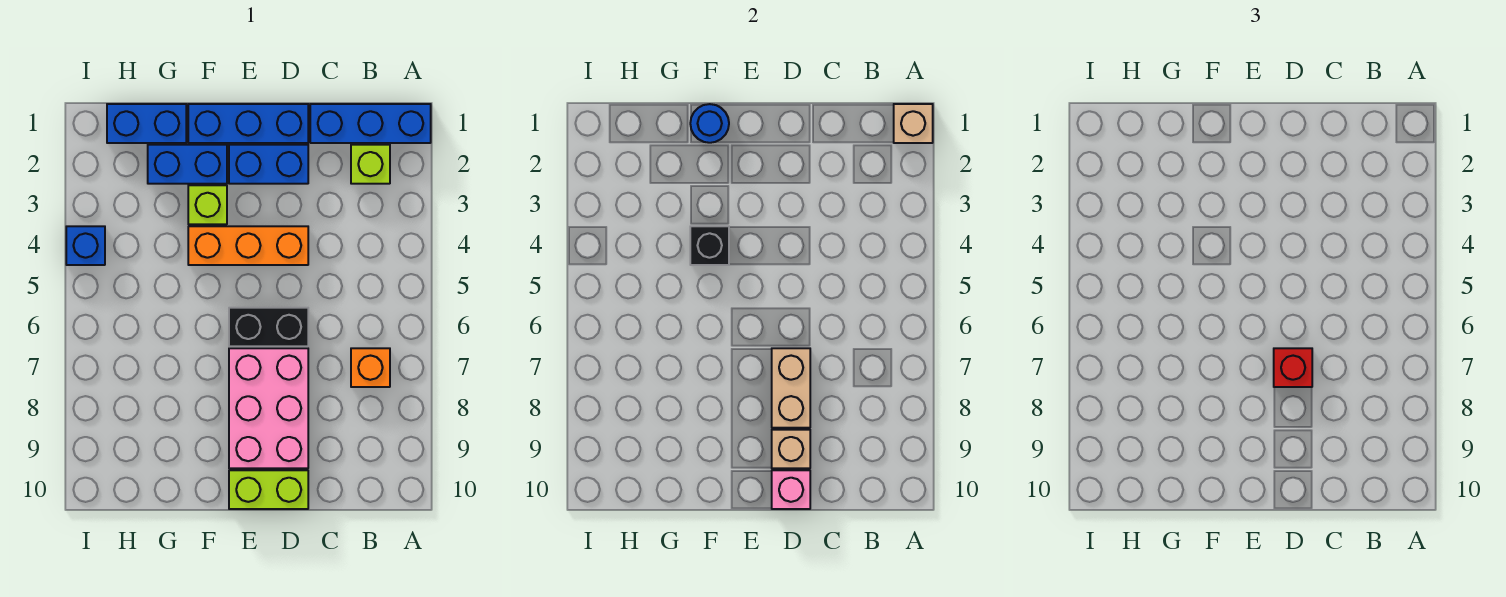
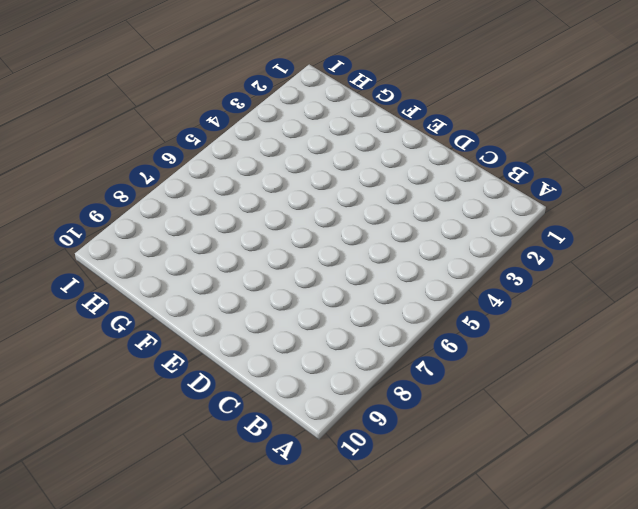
none -> blue brick A1:C1 level 1
none -> lime brick B2 level 1
none -> orange brick B7 level 1

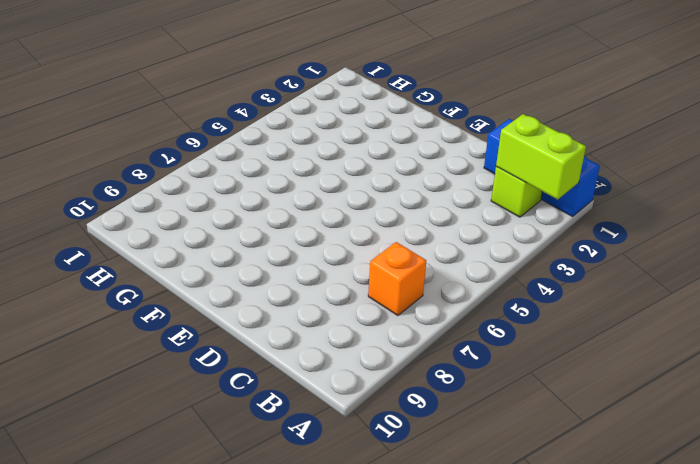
lime brick A2:B2 level 2 -> lime brick D10:E10 level 1
none -> blue brick D1:F1 level 1
none -> blue brick D2:E2 level 1
none -> orange brick D4:F4 level 1

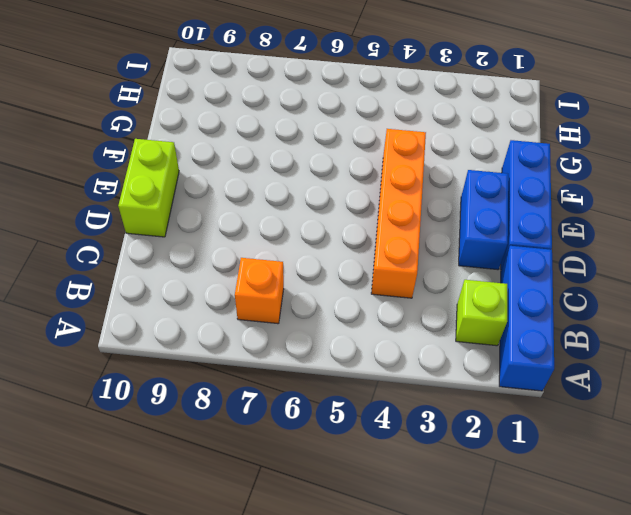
orange brick C4:F4 level 1 -> orange brick D4:F4 level 1
none -> black brick D6:E6 level 1
none -> pink brick D7:E9 level 1
none -> blue brick F2:G2 level 1

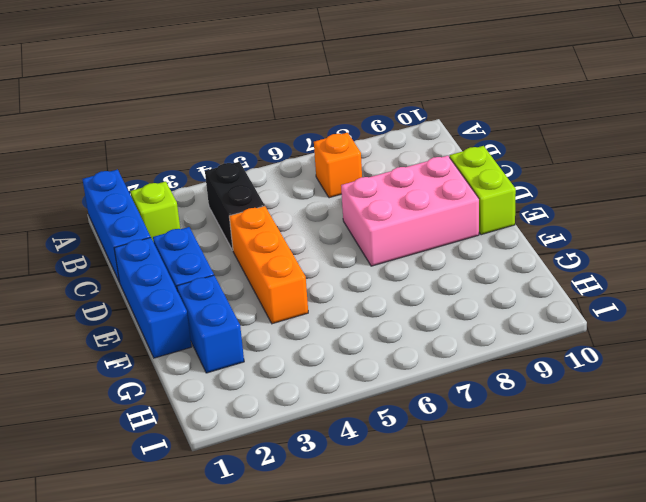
black brick B4:C4 level 1 -> black brick D6:E6 level 1
none -> lime brick F3 level 1
none -> blue brick G1:H1 level 1
none -> blue brick I4 level 1

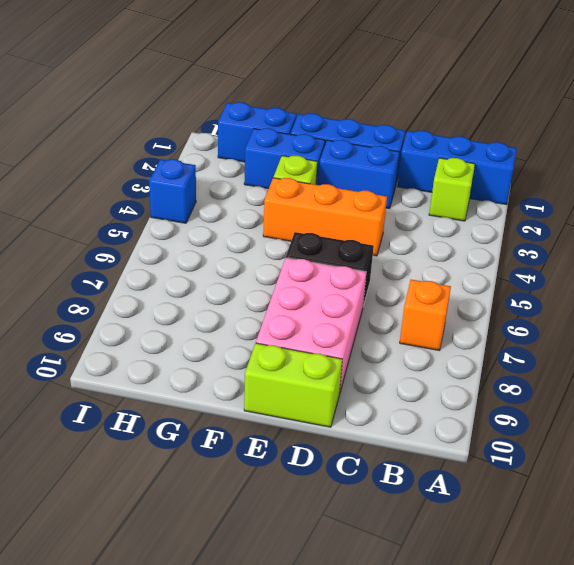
none -> tan brick A1 level 2
none -> tan brick D7:D8 level 2
none -> tan brick D9 level 2

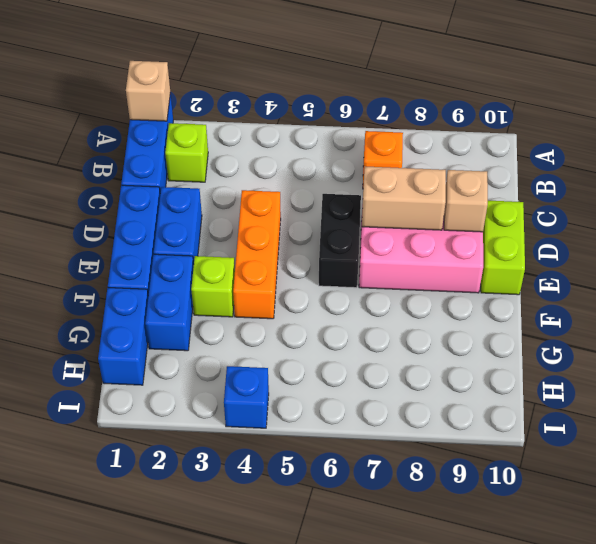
none -> pink brick D10 level 2
none -> blue round brick F1 level 2
none -> black brick F4 level 2

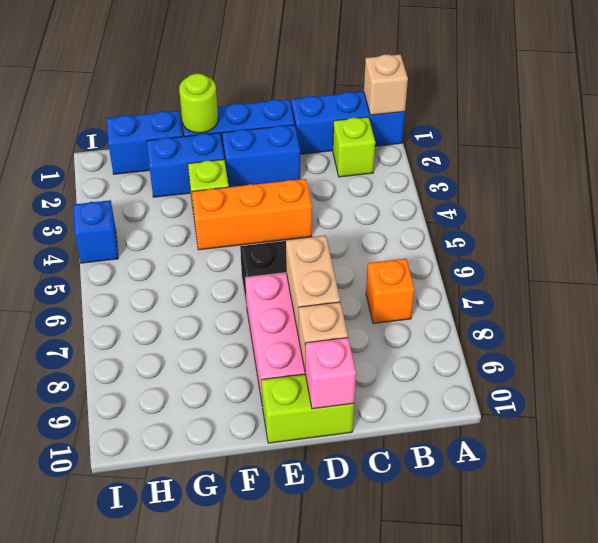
lime round brick F1 level 2 -> blue round brick F1 level 2
none -> black brick F4 level 2
none -> red brick D7 level 3

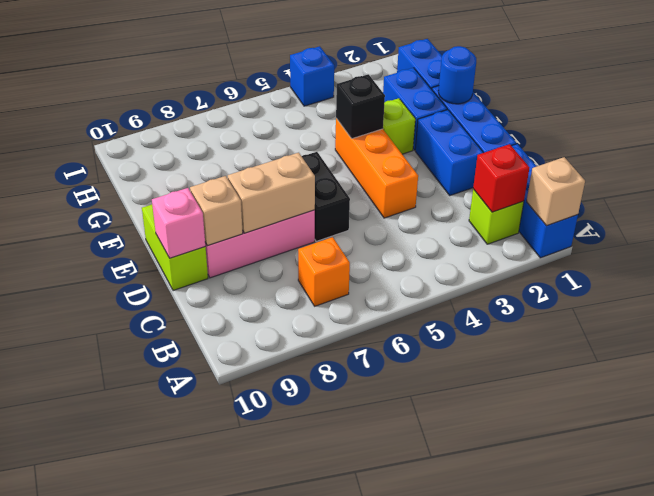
red brick B2 level 2 -> red brick D7 level 3

